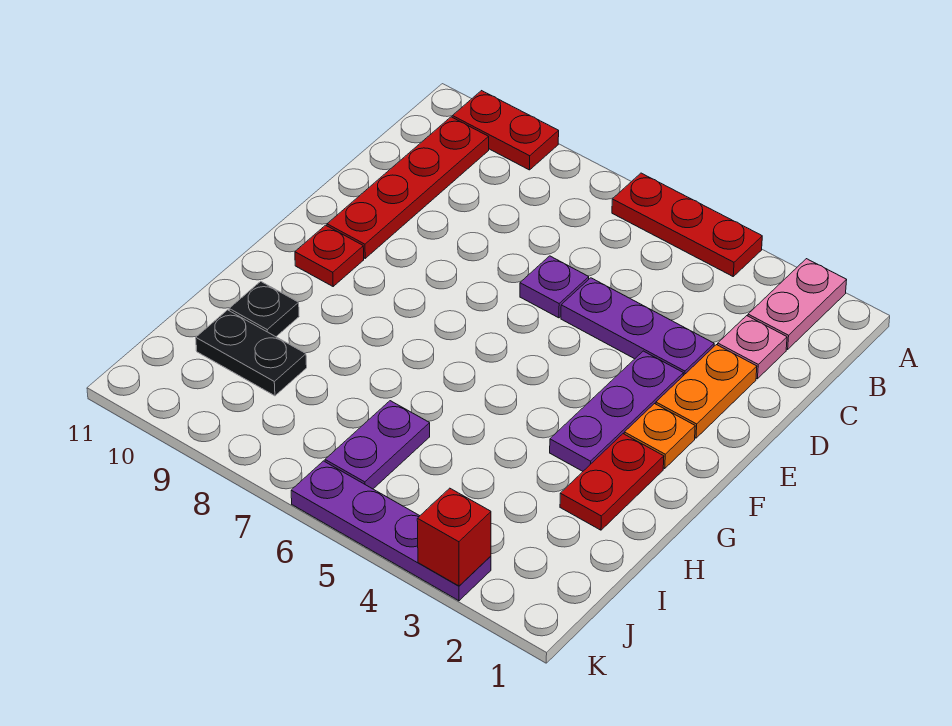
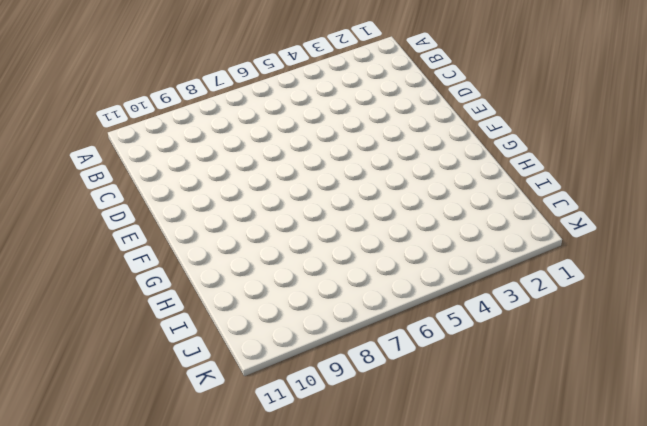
none -> pink plate A2:B2 level 1
none -> red plate A4:A6 level 1
none -> red plate A9:A10 level 1

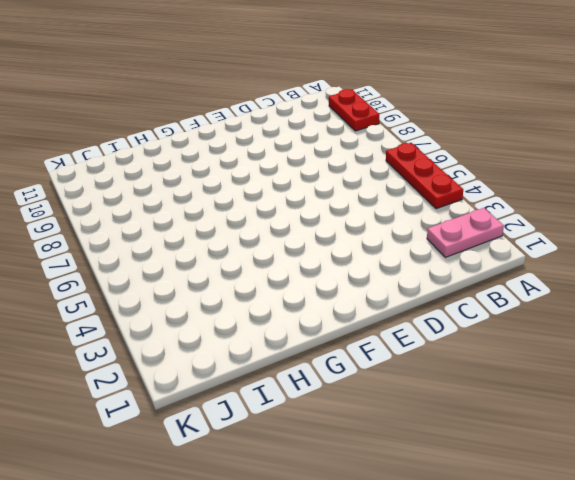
none -> red plate B10:E10 level 1
none -> pink plate C2 level 1
none -> orange plate D2:E2 level 1

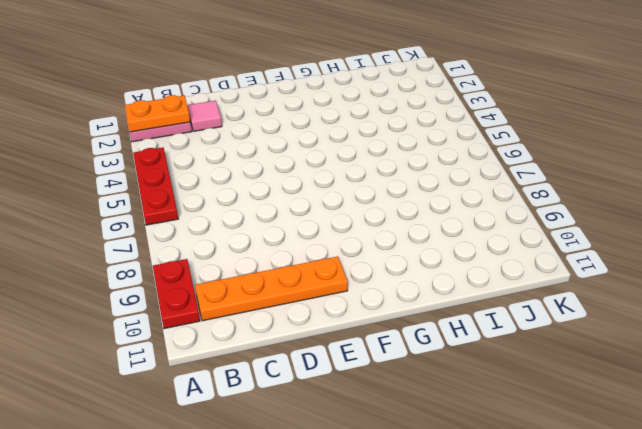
orange plate A2:B2 level 2 -> orange plate D2:E2 level 1
orange plate B10:E10 level 1 -> red plate B10:E10 level 1
pink tile C2 level 1 -> pink plate C2 level 1
none -> purple plate D3:D5 level 1
none -> purple plate D6 level 1
none -> purple plate E3:G3 level 1

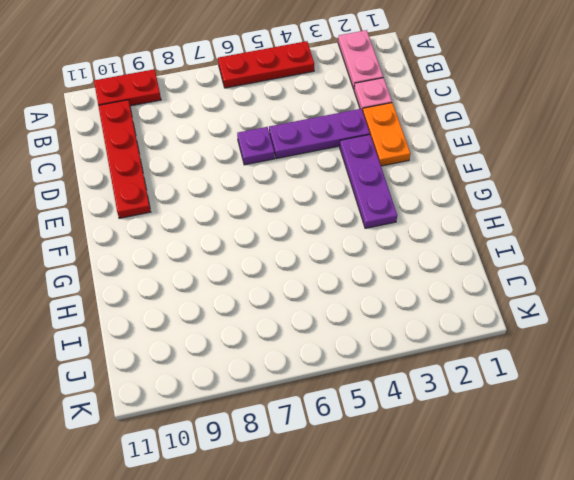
none -> orange plate F2 level 1
none -> red plate F10 level 1
none -> red plate G2:H2 level 1

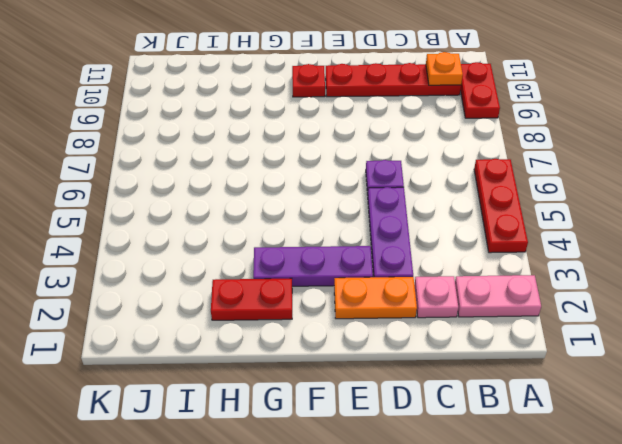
orange plate B10 level 2 -> orange plate F2 level 1
none -> black plate H10 level 1
none -> purple plate I6:J6 level 1
none -> black plate I9:I10 level 1

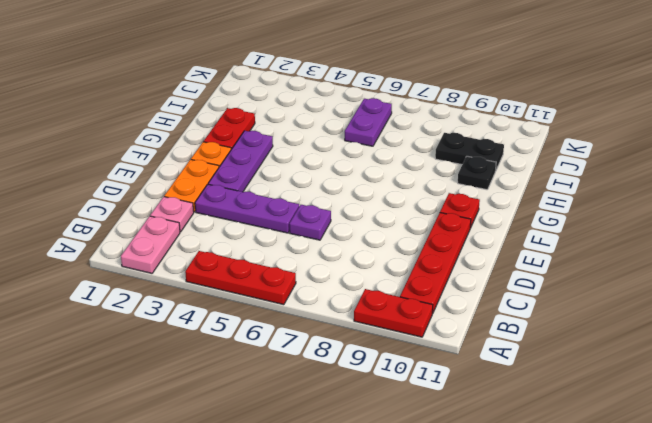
none -> purple plate K3:K6 level 1
none -> red brick K3 level 2

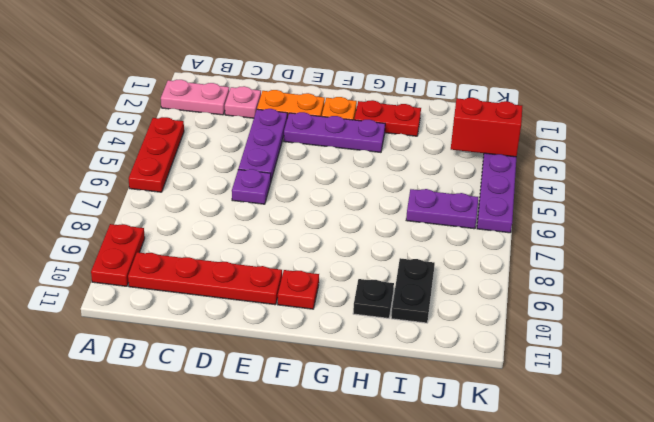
red brick J3:K3 level 2 -> red brick K3 level 2

